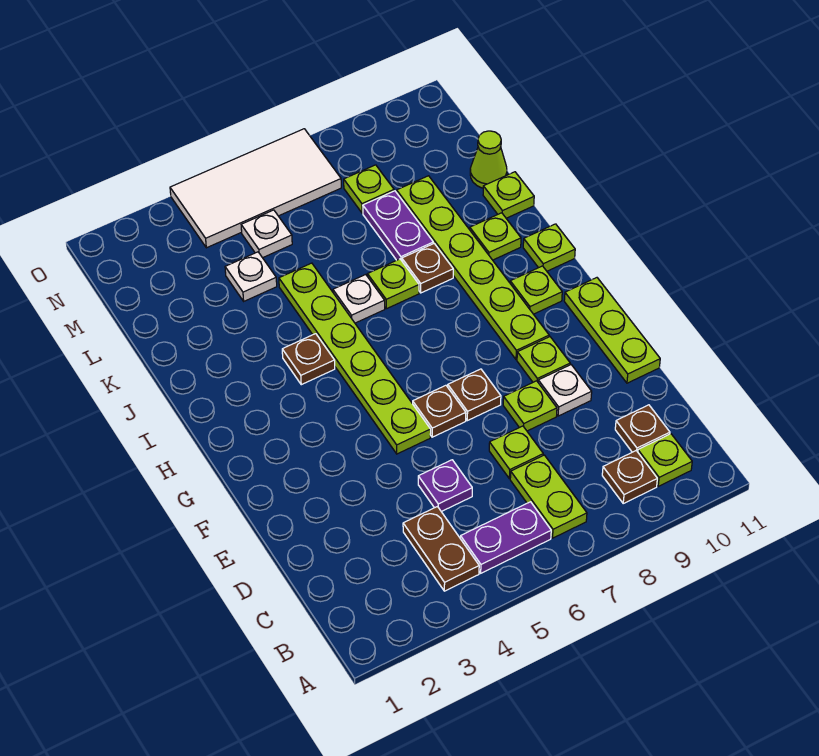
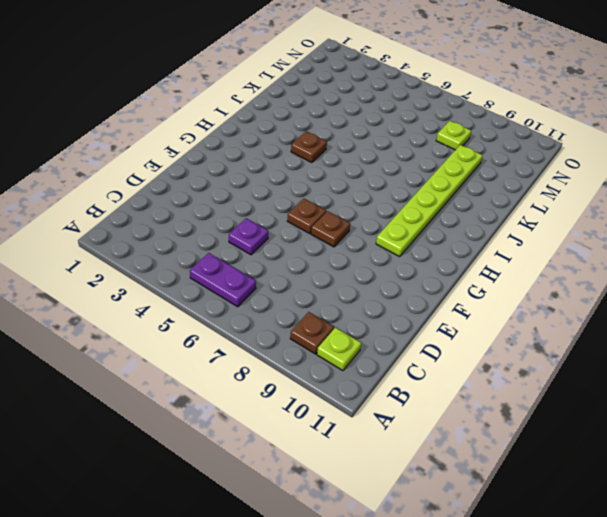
none -> brown plate B4:C4 level 1
none -> lime plate B7:C7 level 1
none -> brown plate C10 level 1
none -> lime plate D7 level 1

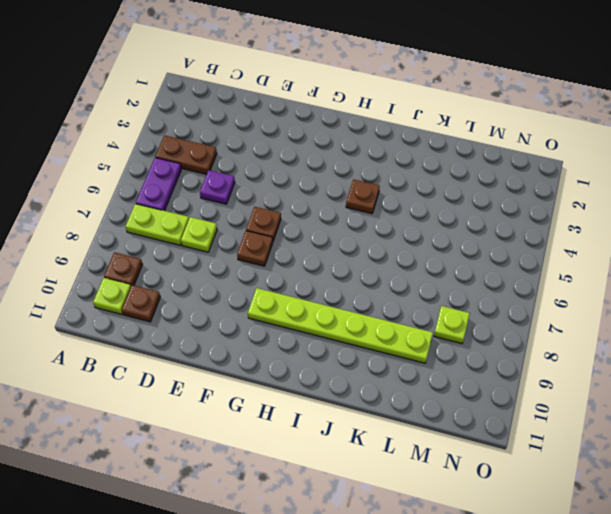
none -> lime plate E8 level 1
none -> white plate E9 level 1
none -> lime plate E11:G11 level 1
none -> lime plate F5:K5 level 1

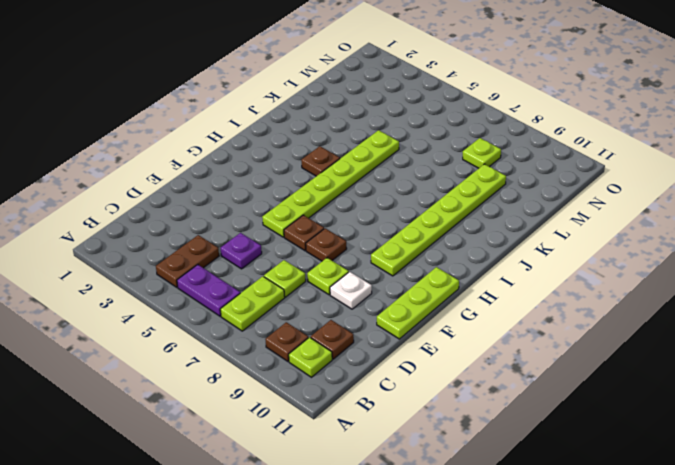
none -> lime plate F9 level 1
none -> lime plate H10 level 1
none -> lime plate I11 level 1
none -> white plate J6 level 1

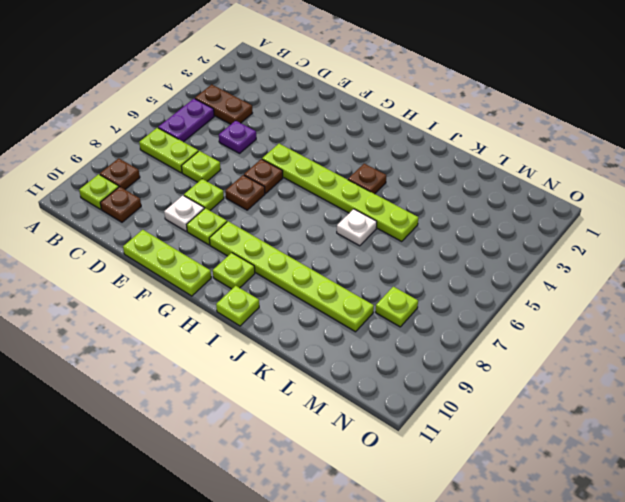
none -> lime plate J7 level 1
none -> brown plate J8 level 1
none -> lime plate J10 level 1
none -> purple plate K8:L8 level 1

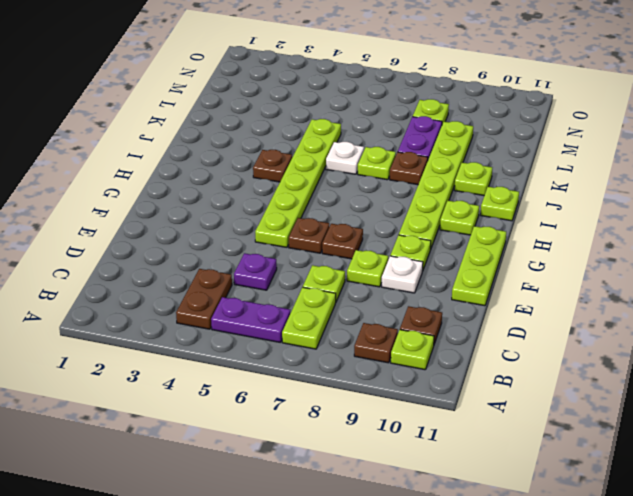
none -> lime plate K11 level 1
none -> white plate L4 level 1
none -> lime cone L11 level 1
none -> white plate M5 level 1

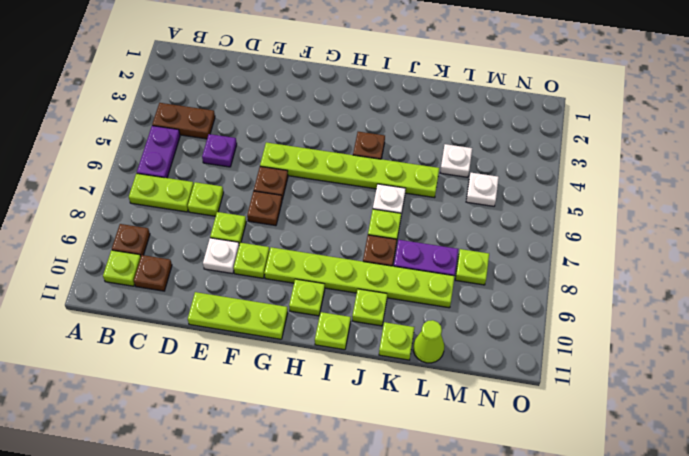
none -> white tile N4:O7 level 1

